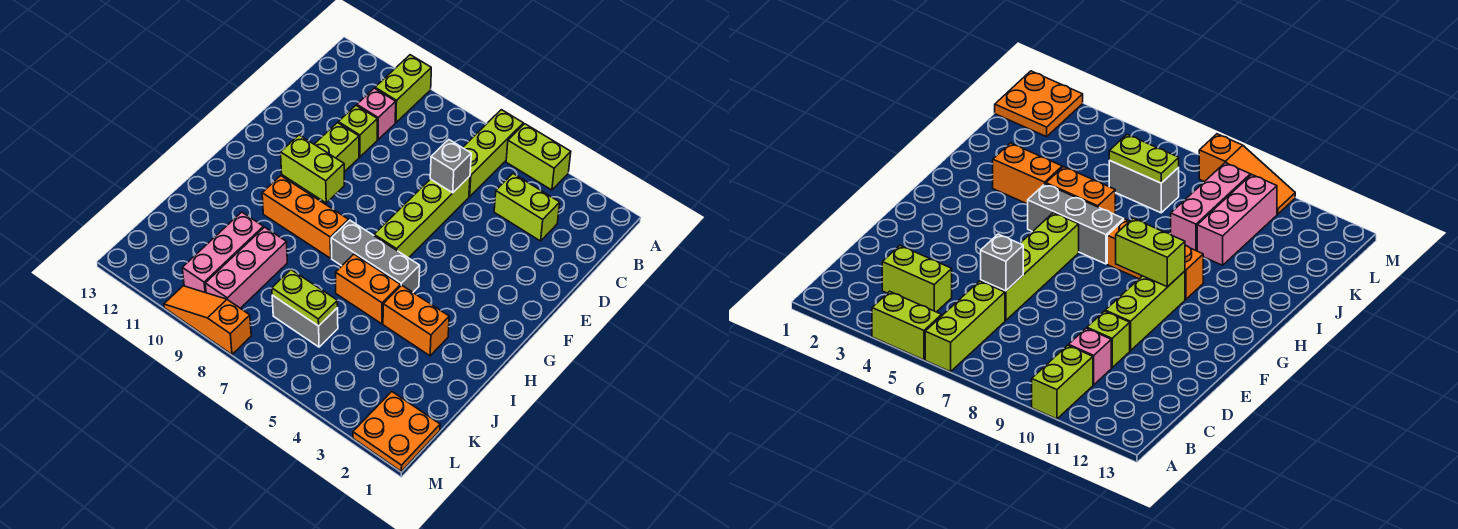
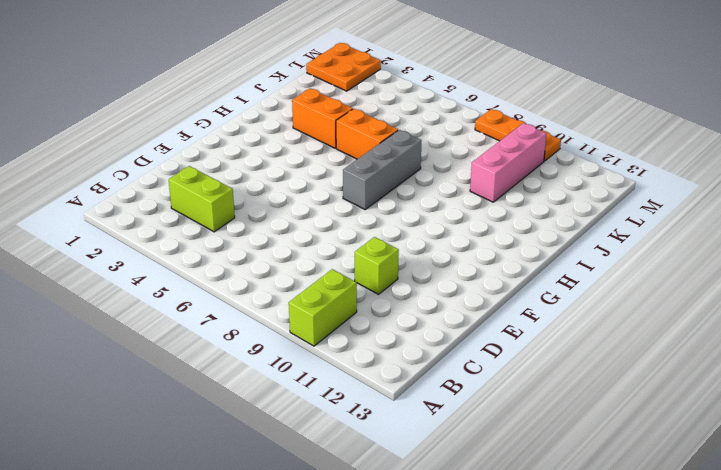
grey brick G7:I7 level 1 -> grey brick H5:H7 level 1
orange plate M8:M10 level 1 -> orange slope M8:M10 level 1 top 8
none -> lime brick A4:A5 level 1
none -> lime brick A6:C6 level 1
none -> pink brick C10 level 1

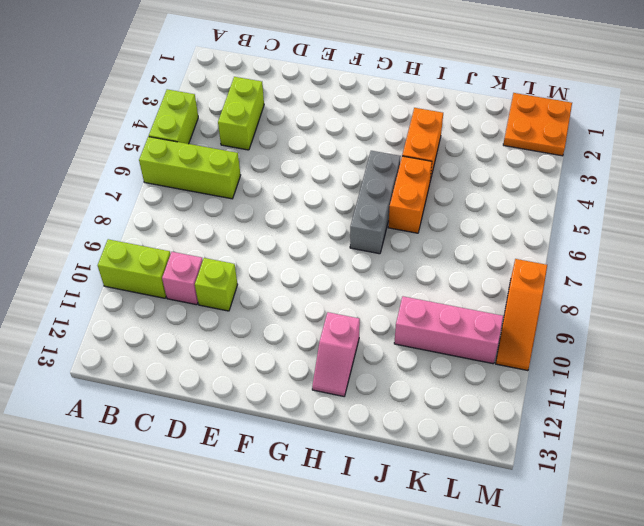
pink slope H11:H12 level 1 top 11 -> none
none -> lime brick D6:G6 level 1
none -> lime brick E10:G10 level 1
none -> orange brick H8:H10 level 1

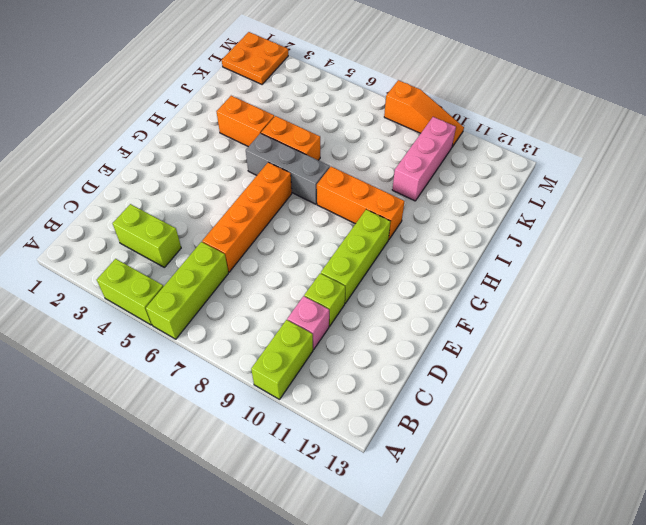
orange brick D6:G6 level 1 -> lime brick D6:G6 level 1
none -> pink brick J9:L9 level 1
none -> grey brick K6:K7 level 1
none -> grey brick D6 level 2

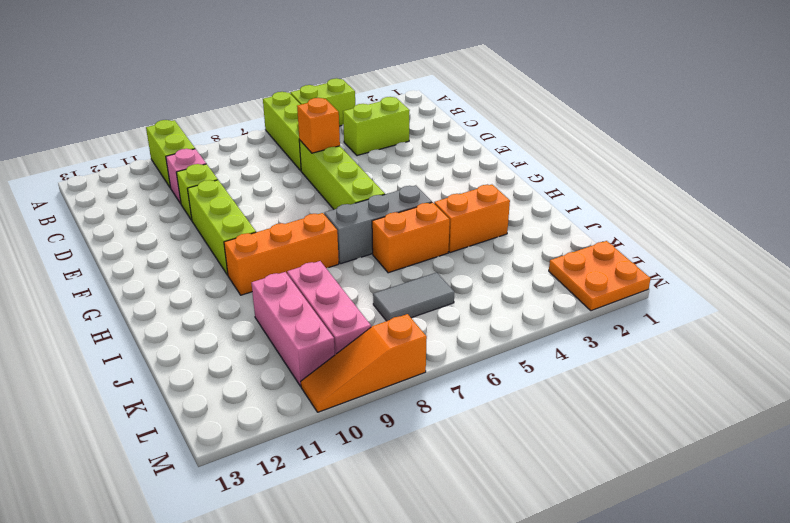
orange brick D6 level 2 -> grey brick D6 level 2
grey tile K6:K7 level 1 -> grey brick K6:K7 level 1
none -> lime brick G9:G10 level 2
none -> lime plate K6:K7 level 2

